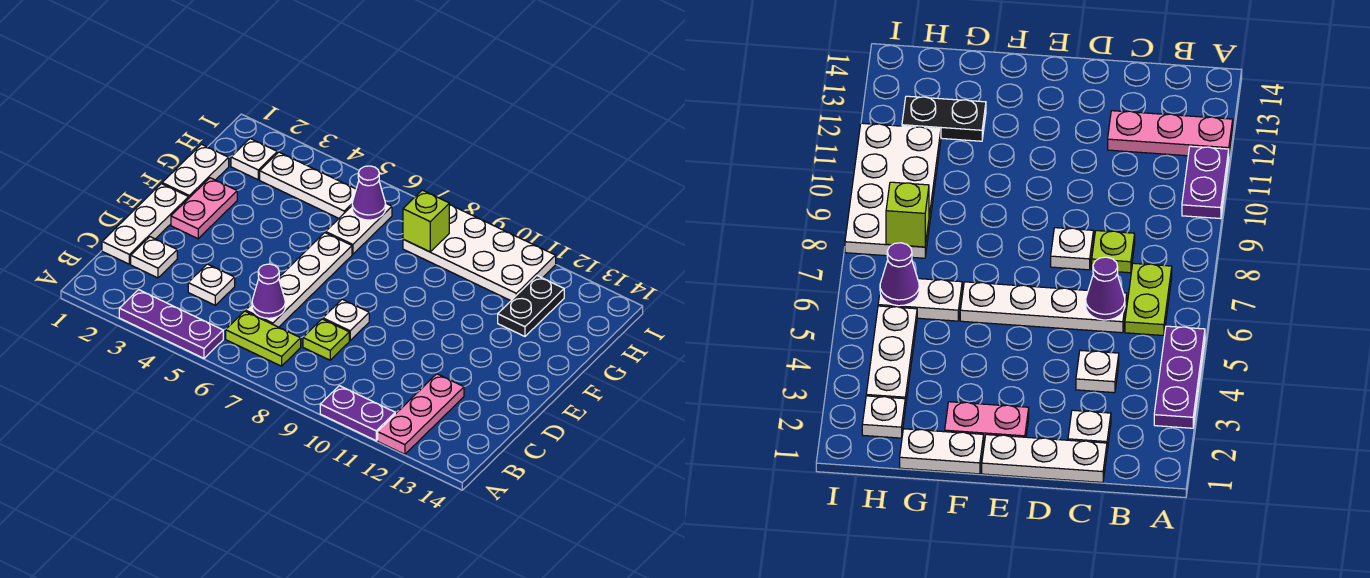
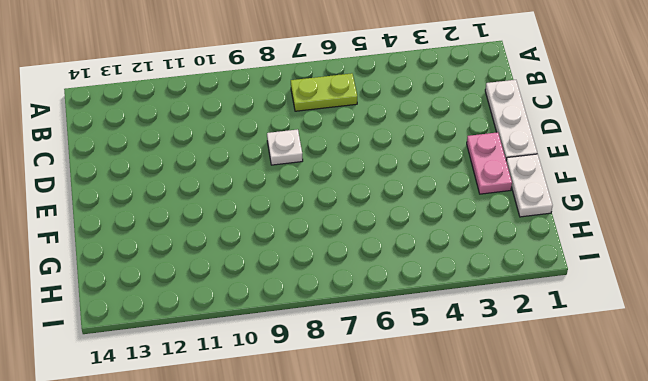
none -> purple plate A3:A5 level 1
none -> purple plate A10:A11 level 1
none -> pink plate A12:C12 level 1

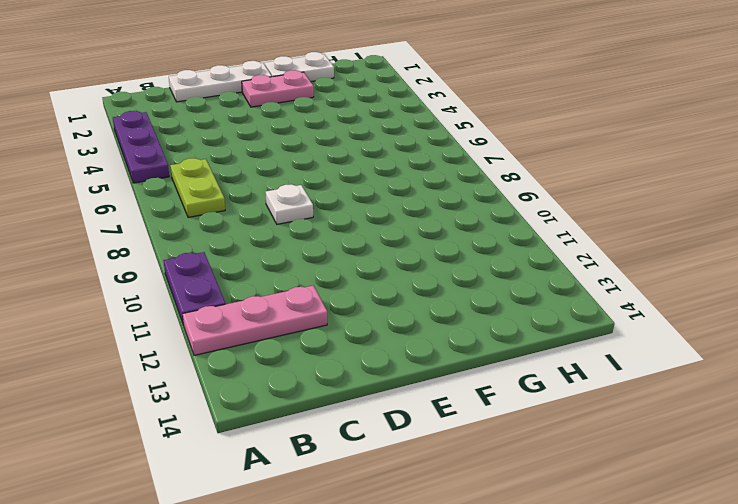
none -> white plate C2 level 1
none -> white plate C4 level 1
none -> white plate C6:F6 level 1

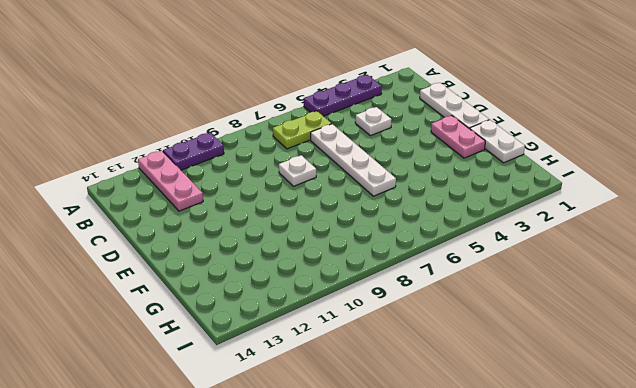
none -> white plate C2 level 1
none -> lime plate C8 level 1
none -> white plate G6:H6 level 1

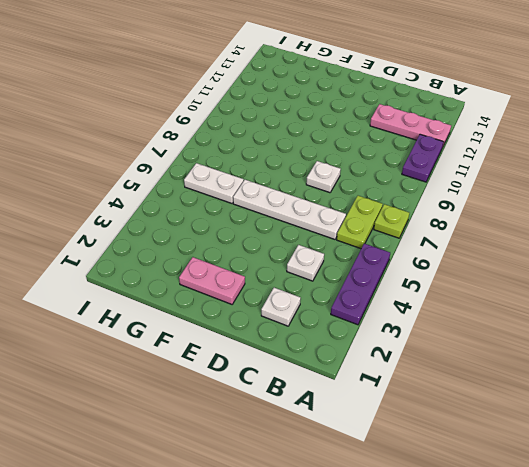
lime plate A7 level 1 -> lime plate C8 level 1
none -> white plate C1:E1 level 1
none -> white plate F1:G1 level 1
none -> black plate G12:H12 level 1

